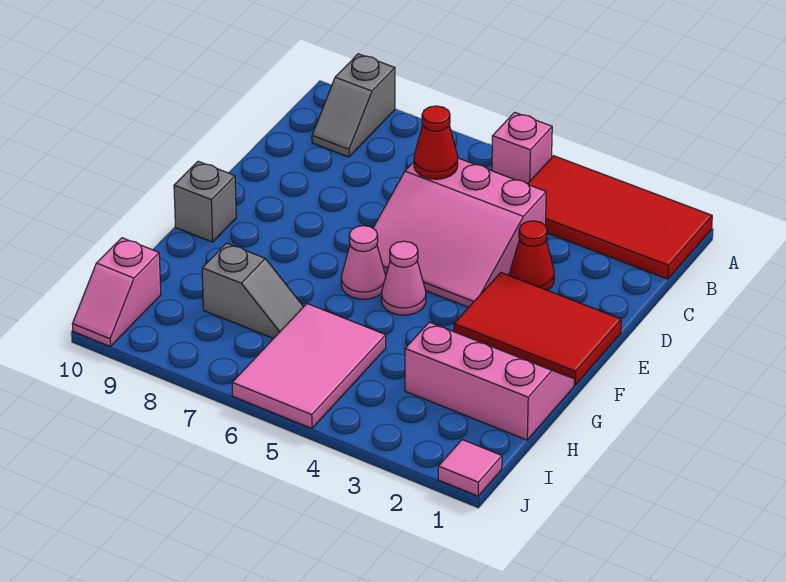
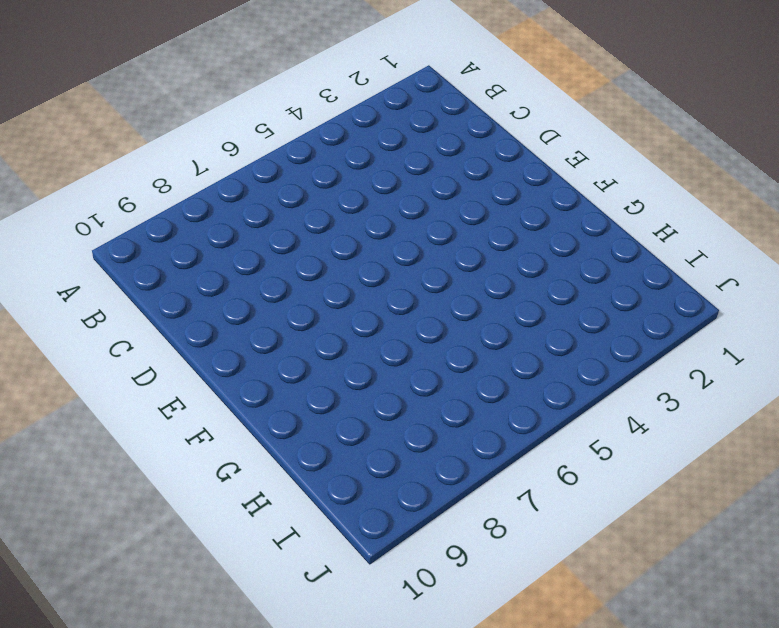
none -> red tile A1:B4 level 1
none -> pink brick A5 level 1
none -> grey slope A9:B9 level 1 top A

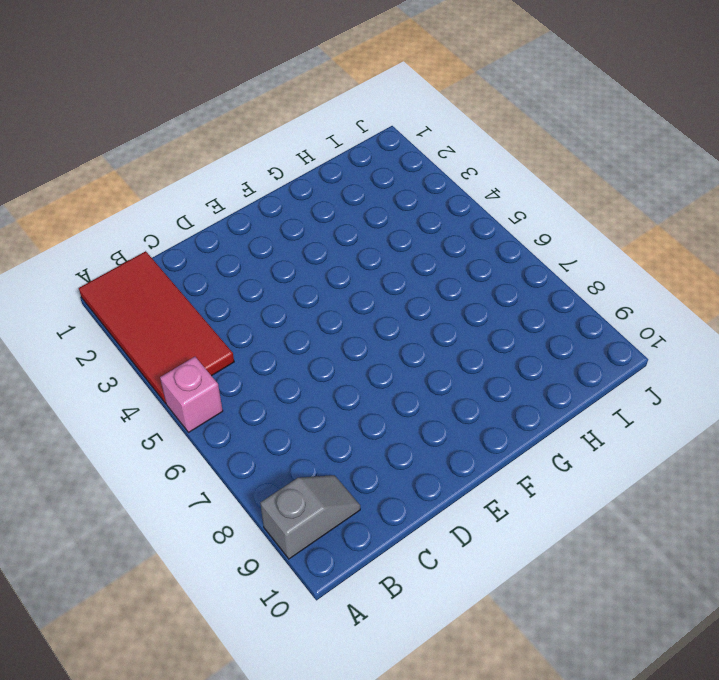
none -> pink slope C4:E6 level 1 top C
none -> red cone D3 level 1
none -> red tile E1:F3 level 1

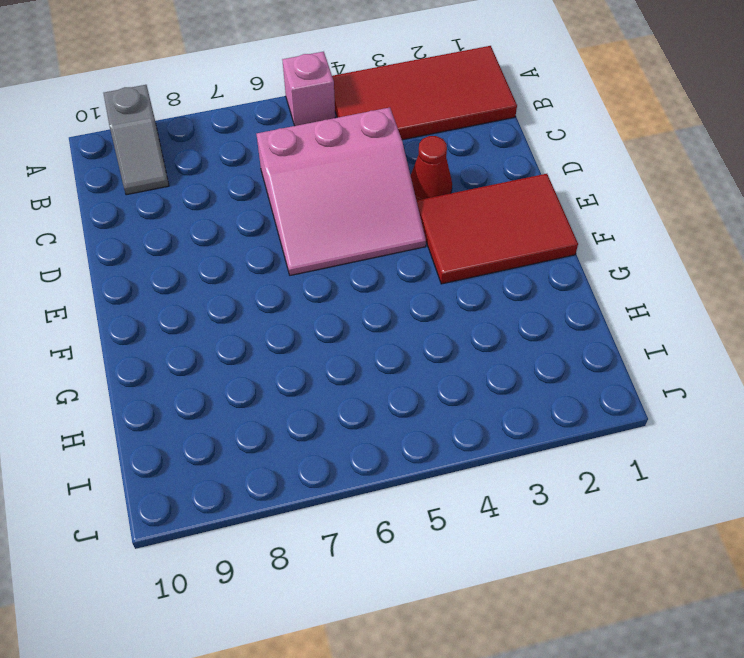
none -> pink cone F5 level 1
none -> pink cone F6 level 1
none -> grey brick F10 level 1

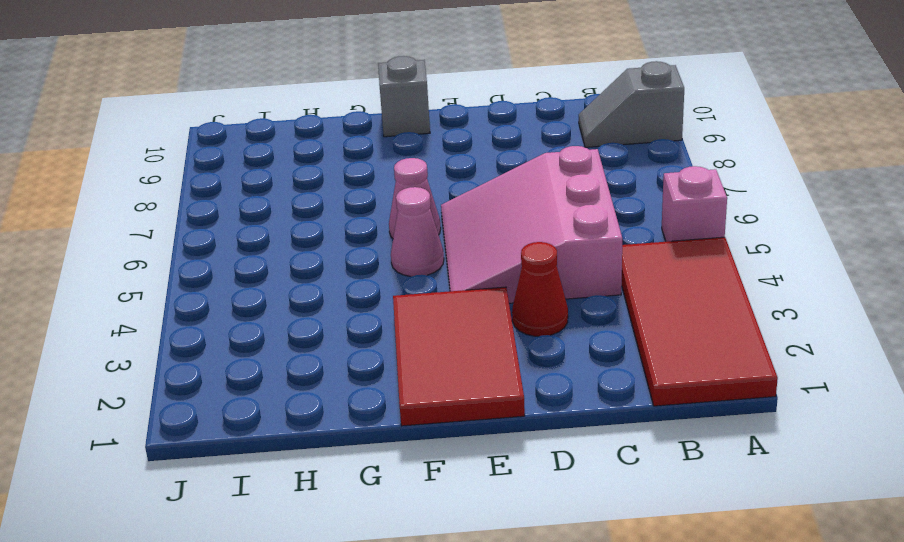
none -> pink slope G1:H3 level 1 top H
none -> pink tile H5:J6 level 1
none -> grey slope H7:H8 level 1 top 8

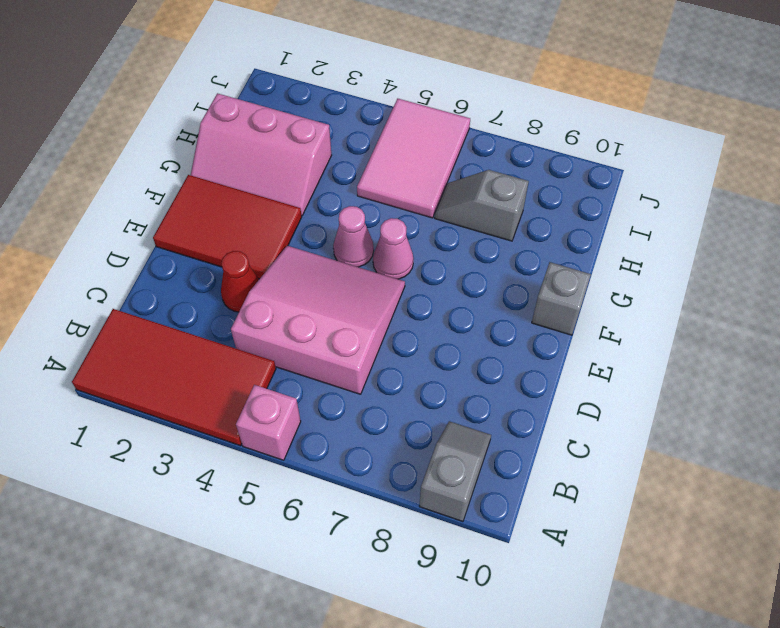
none -> pink slope I10:J10 level 1 top I
none -> pink tile J1 level 1
none -> red cone C6 level 2

